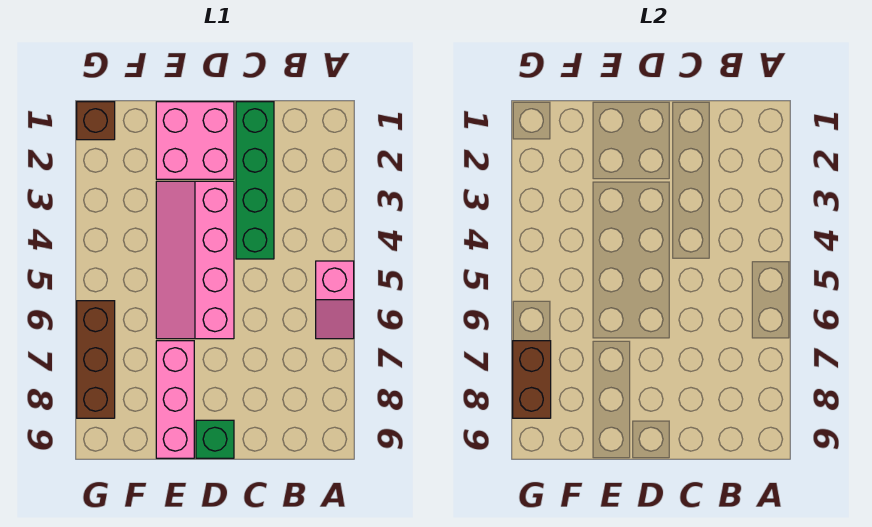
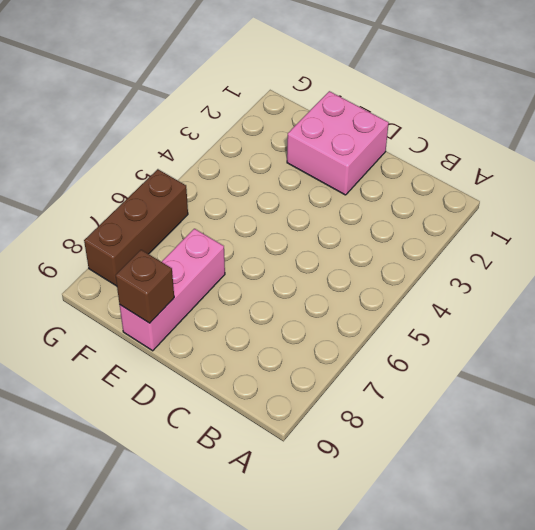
brown brick E9 level 2 -> brown brick G1 level 1
none -> pink slope A5:A6 level 1 top 5
none -> green brick C1:C4 level 1

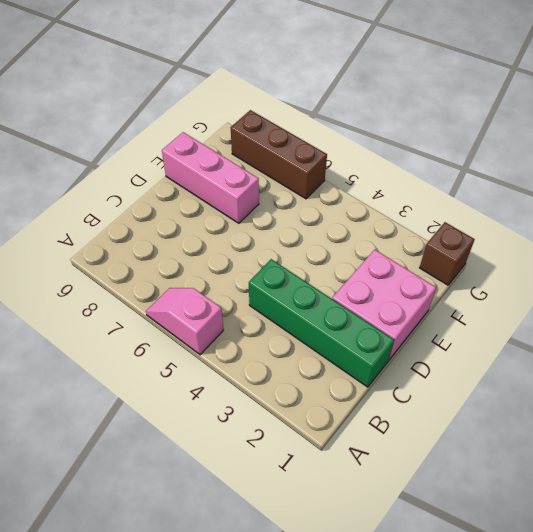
none -> pink slope D3:E6 level 1 top D
none -> green brick D9 level 1

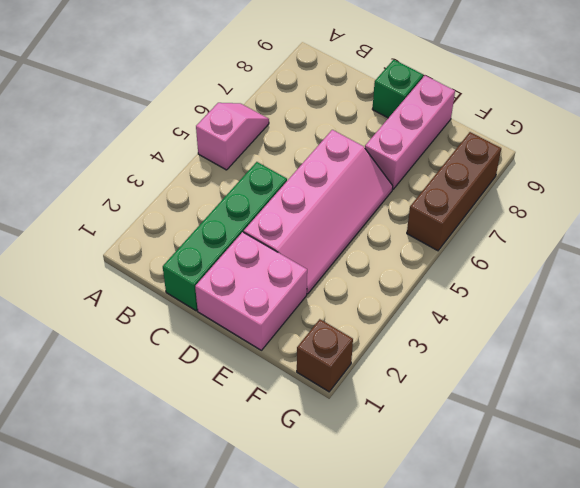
none -> brown brick G7:G8 level 2

